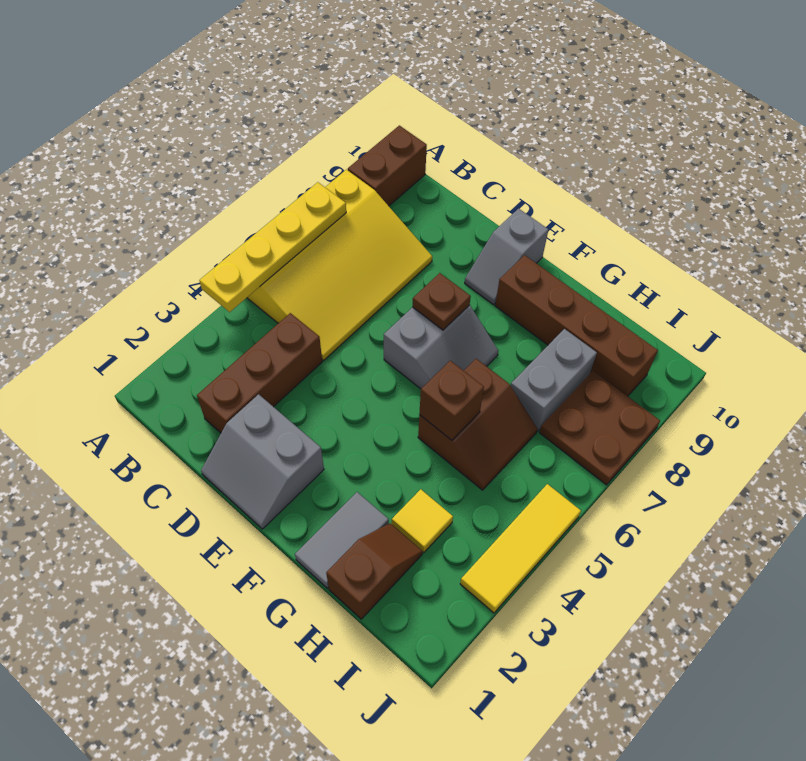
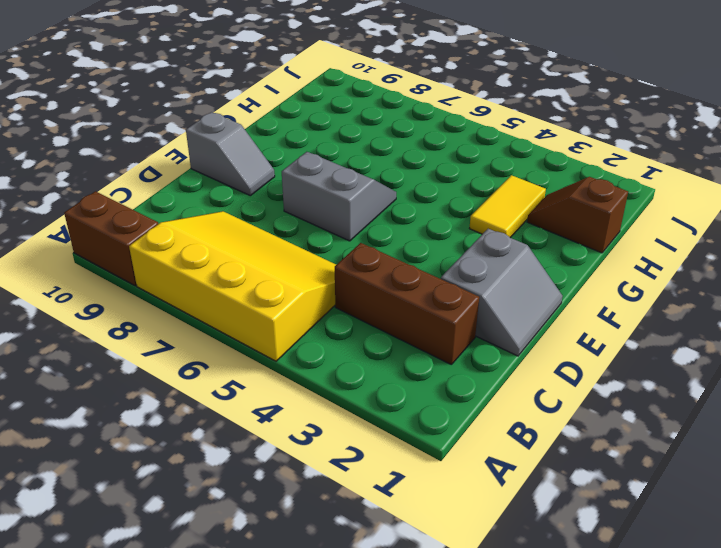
yellow tile G3:H3 level 1 -> yellow tile H3 level 1
none -> brown brick F9:I9 level 1
none -> grey tile G1:G2 level 1
none -> brown slope G5:H6 level 1 top G

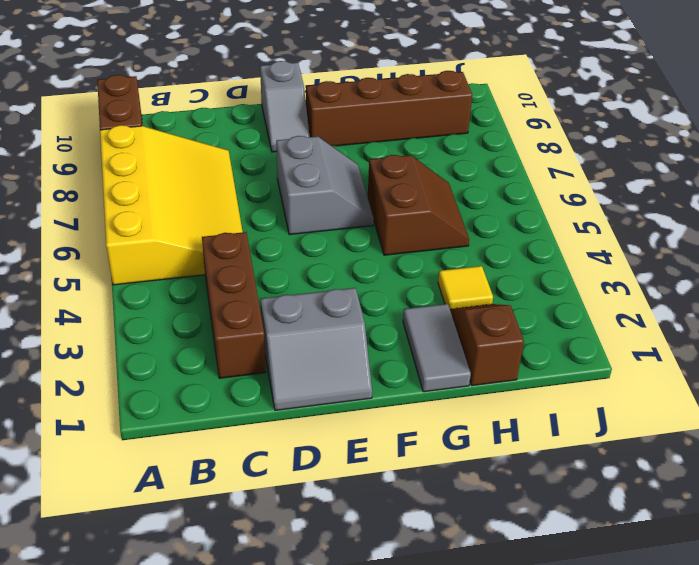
none -> grey brick H7:H8 level 1
none -> brown plate I7:J8 level 1
none -> yellow tile J3:J5 level 1

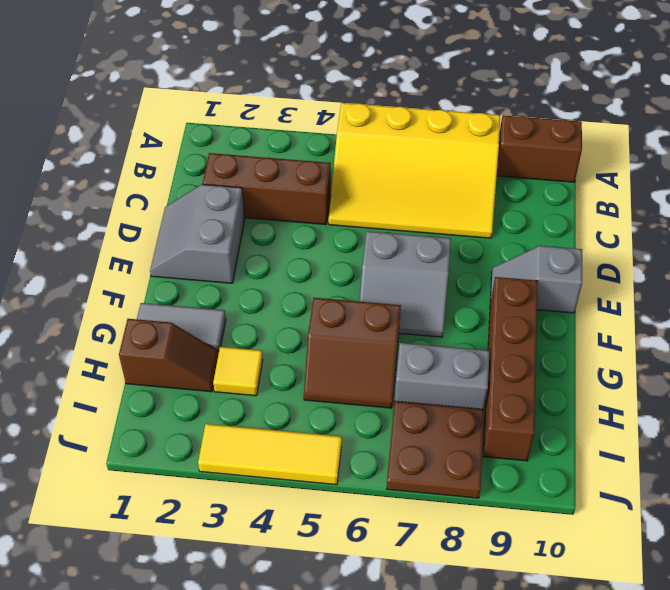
none -> yellow plate A4:A7 level 2
none -> brown plate E7 level 2
none -> brown brick G5 level 2

